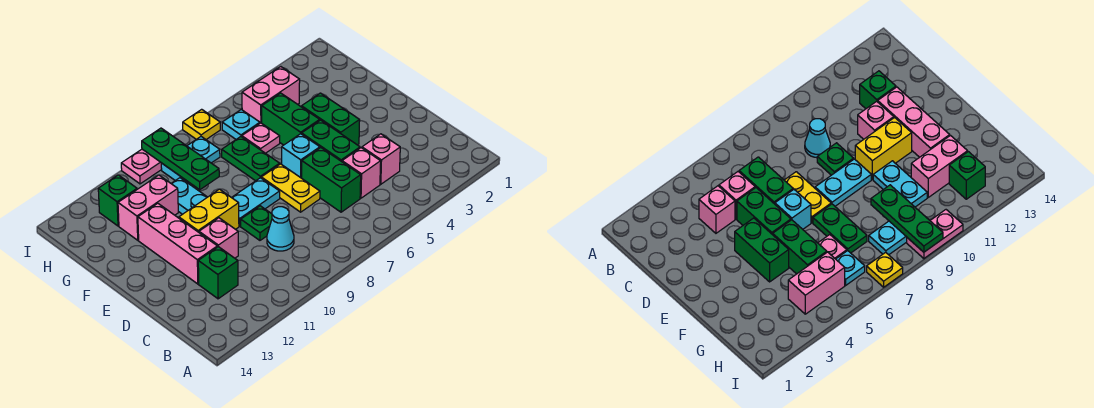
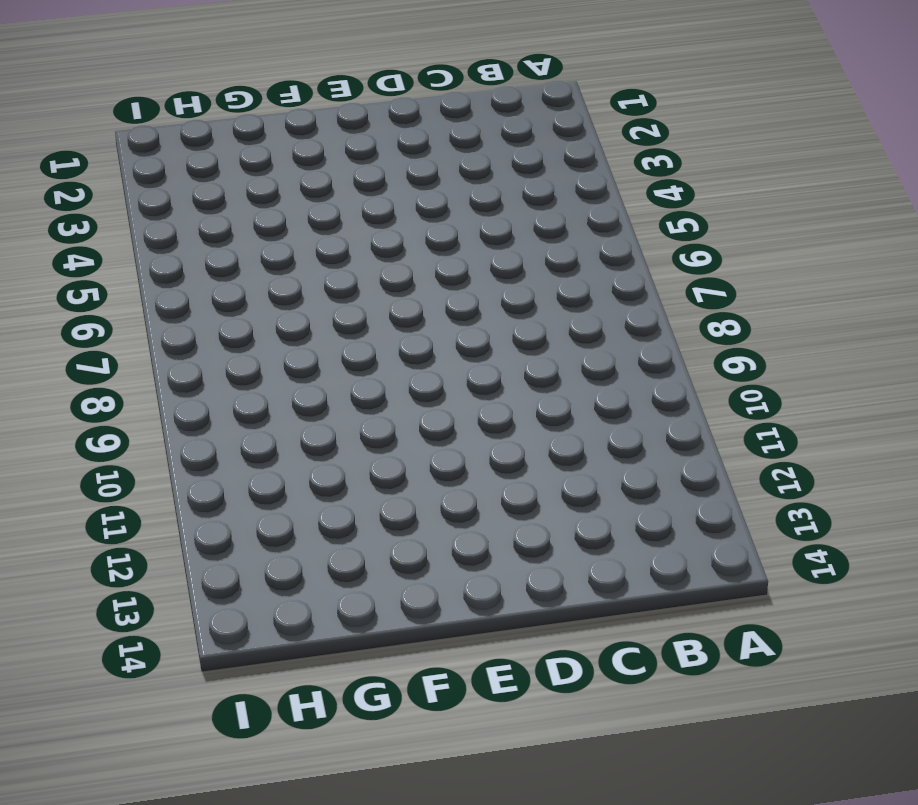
none -> pink brick C4 level 1
none -> pink brick C5 level 1
none -> green brick C6:D6 level 1

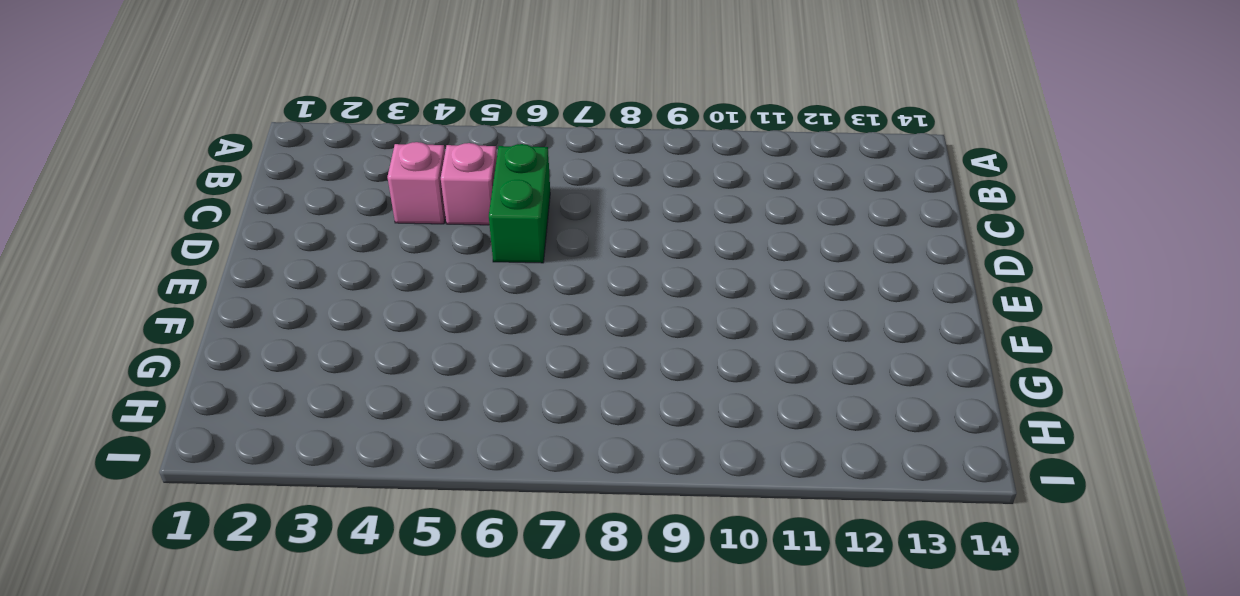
none -> cyan cone C9 level 1
none -> green brick C12 level 1
none -> green brick D5:E5 level 1

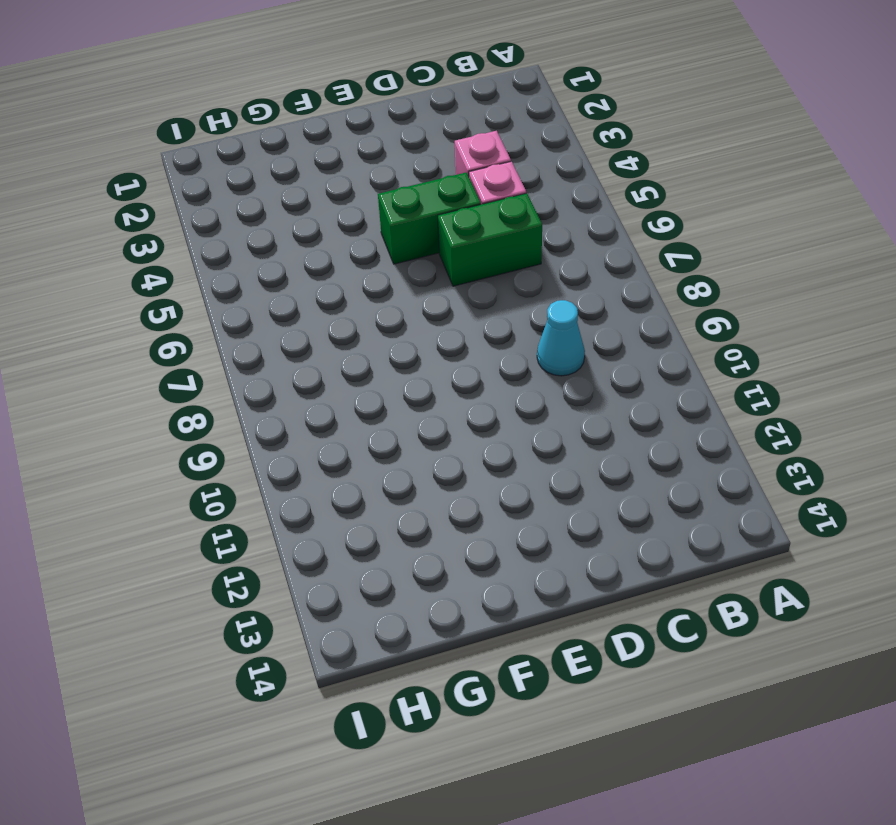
none -> green brick C12 level 1
none -> yellow plate D7:E7 level 1
none -> green plate D9 level 1

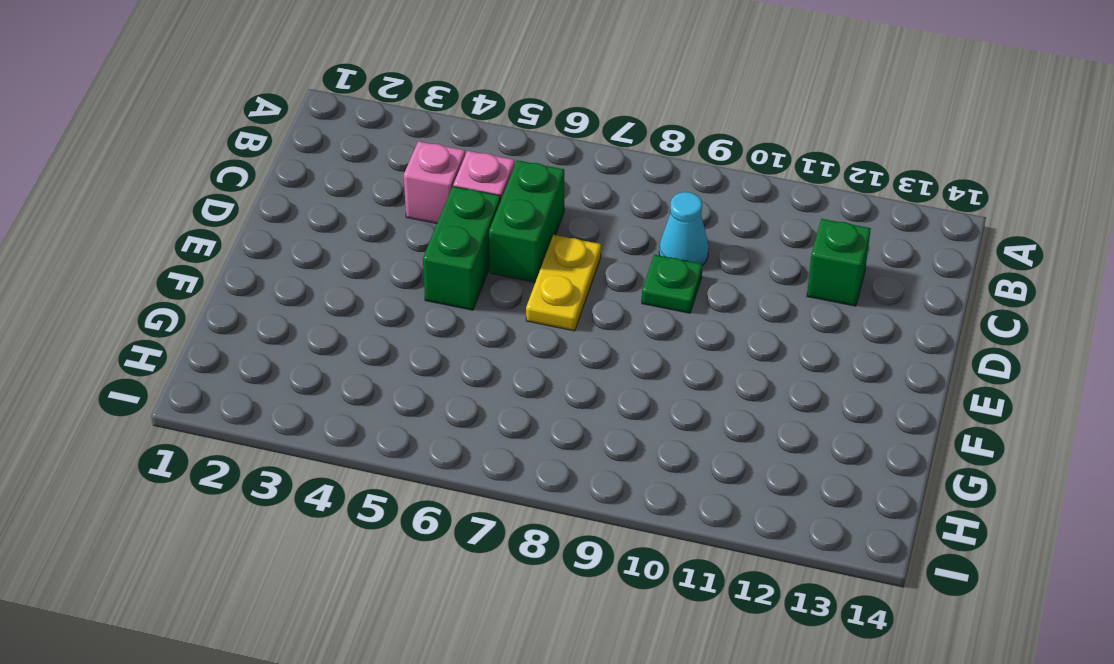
none -> pink brick D11 level 1
none -> pink brick D12:F12 level 1
none -> green brick E4:F4 level 1

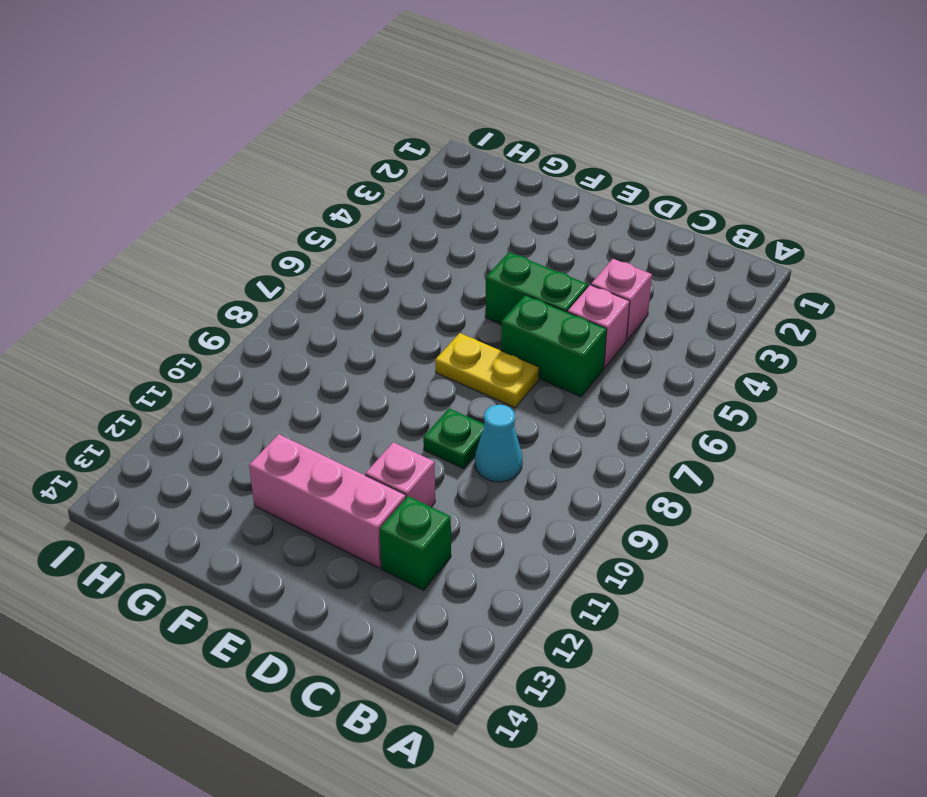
none -> green brick E4:F4 level 1
none -> cyan brick E6 level 1
none -> cyan plate E8:E9 level 1

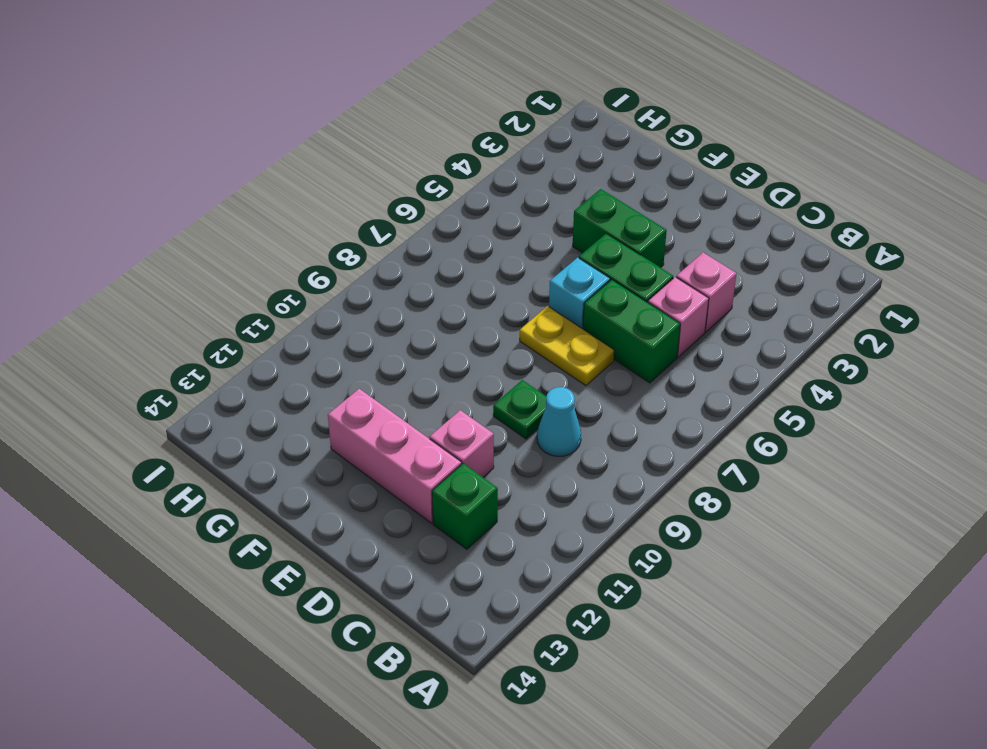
none -> cyan plate E8:E9 level 1
none -> yellow brick E10:E11 level 1
none -> green brick F5:G5 level 1

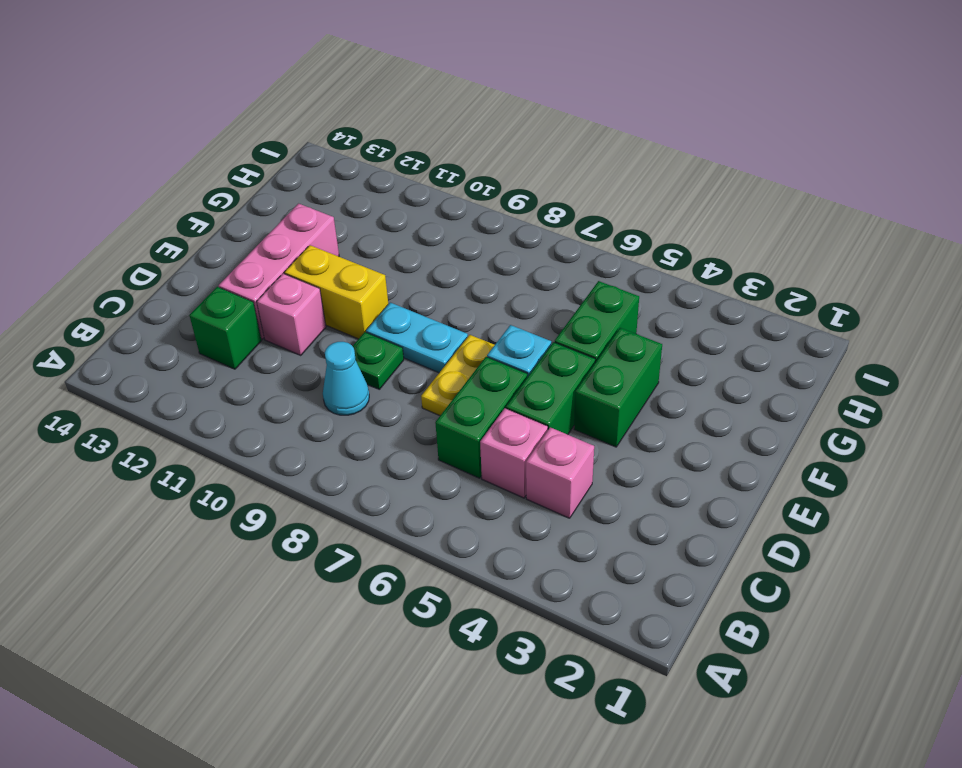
none -> green plate F7:G7 level 1
none -> cyan plate F10:G10 level 1
none -> pink plate G6 level 1

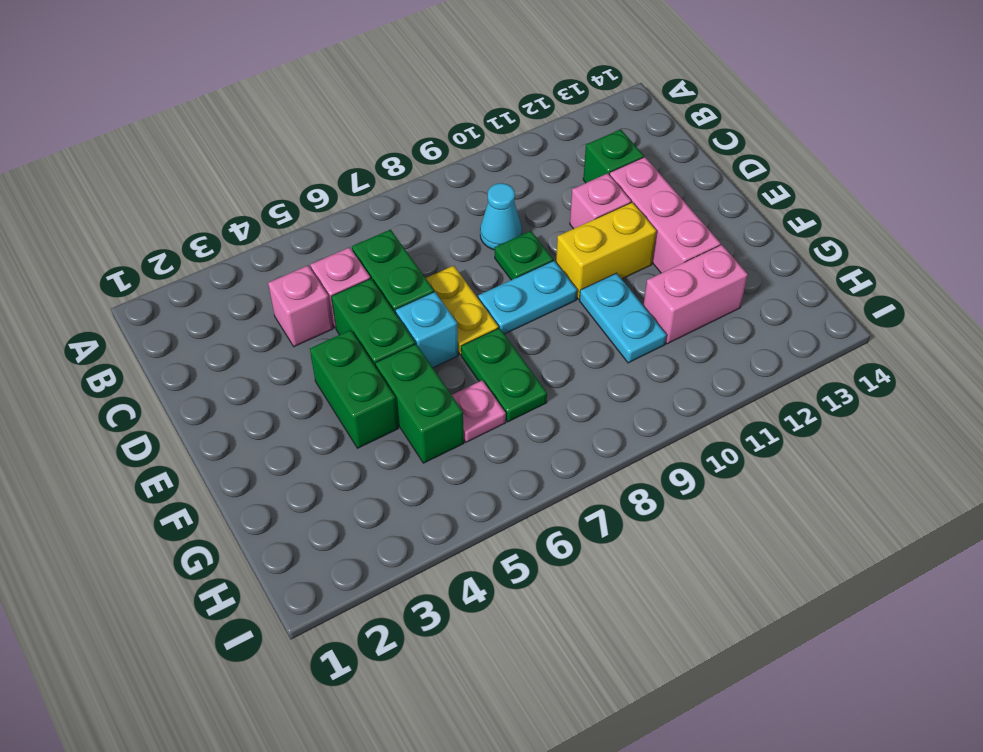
none -> pink brick H4:H5 level 1
none -> cyan plate H6 level 1
none -> cyan plate H8:H9 level 1

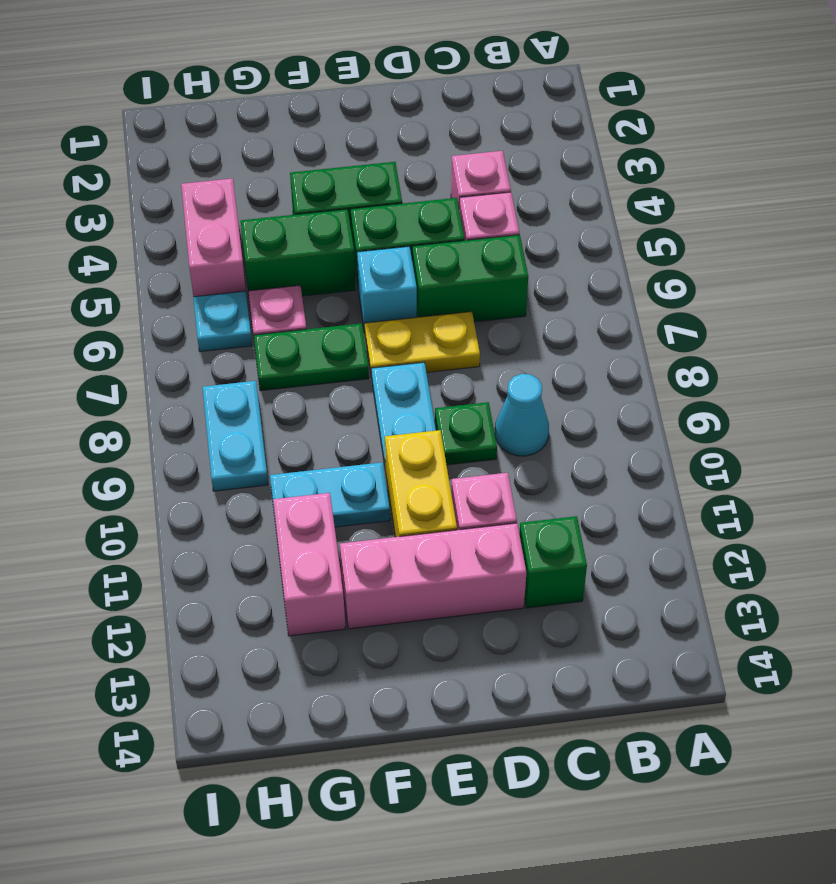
none -> green brick H12 level 1
none -> yellow plate I7 level 1
none -> pink plate I9:I10 level 1

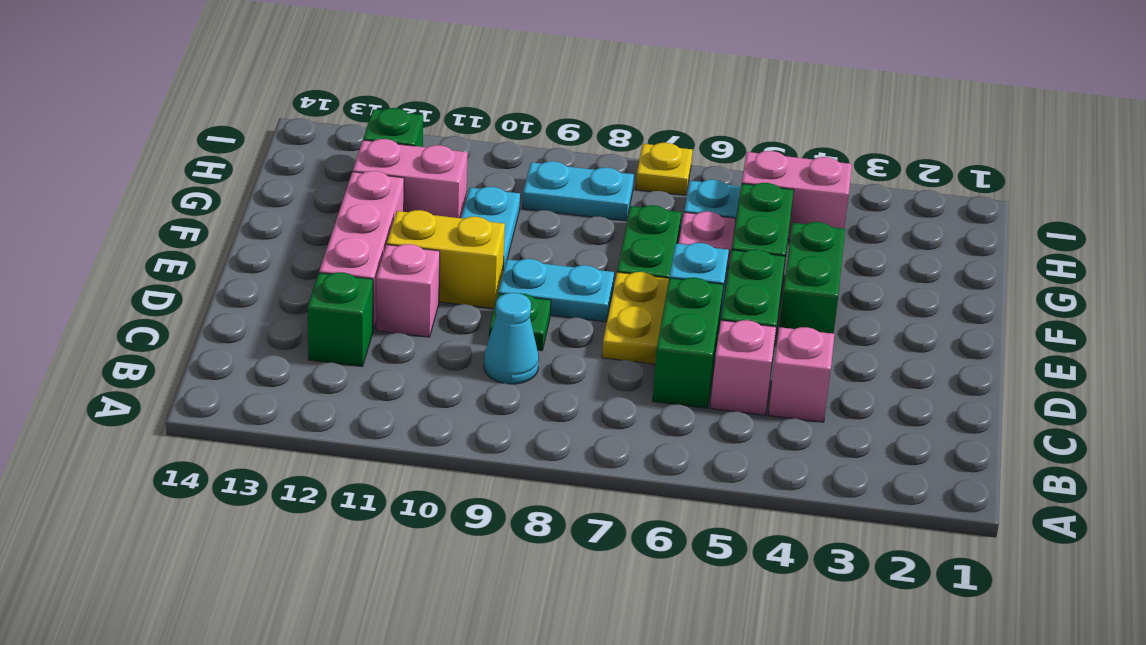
none -> pink plate I9:I10 level 1
none -> green plate G9:I9 level 2

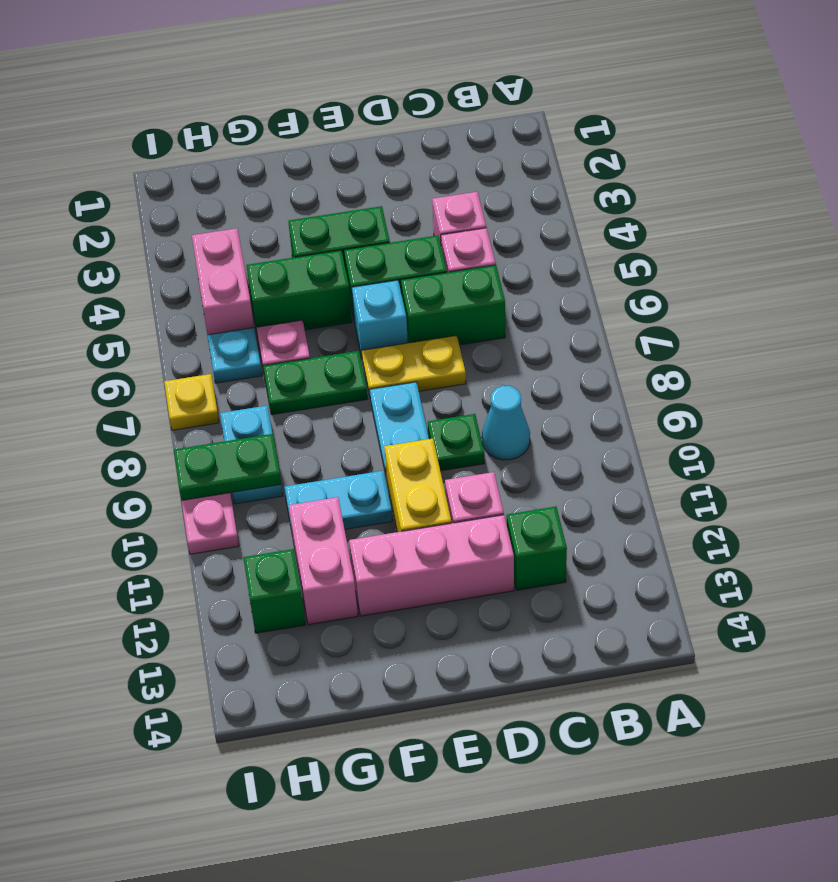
green plate H9:I9 level 2 -> green plate G9:I9 level 2

